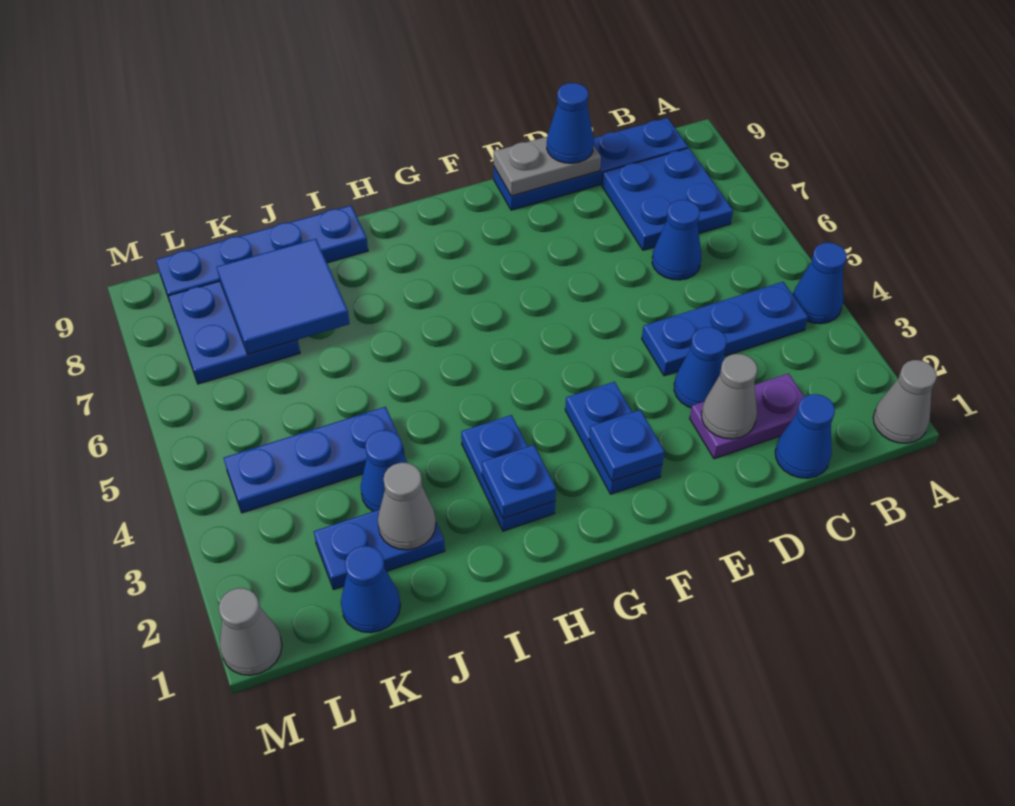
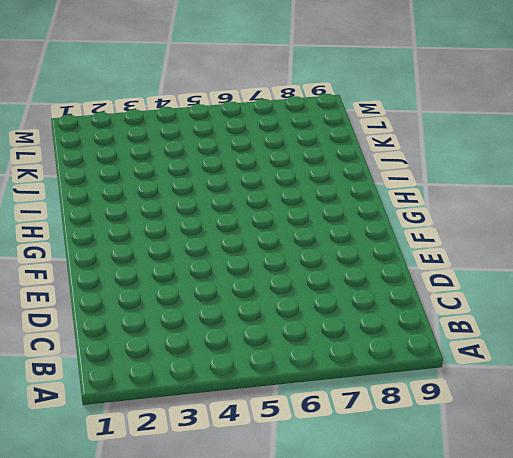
none -> grey cone A1 level 1
none -> blue cone A4 level 1
none -> blue plate B4:D4 level 1

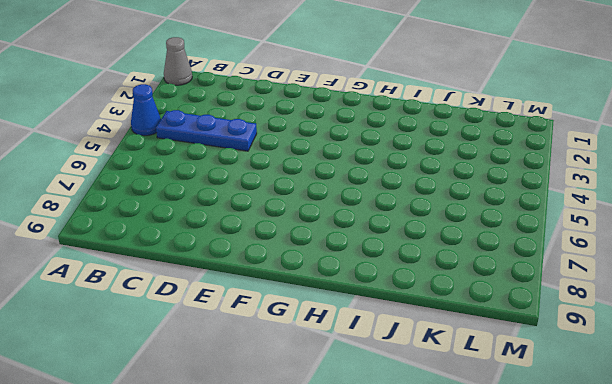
none -> blue plate B7:C8 level 1
none -> blue plate B9:E9 level 1
none -> blue cone C1 level 1

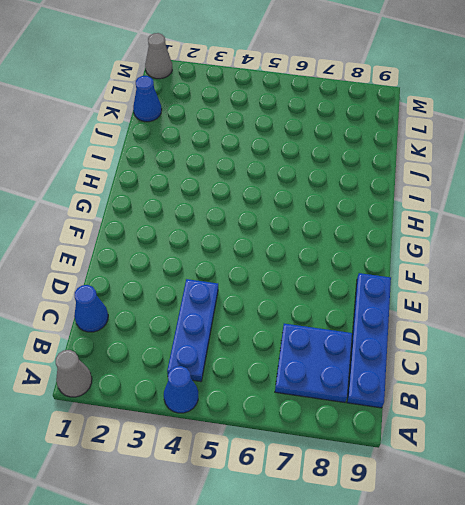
none -> purple plate C2:D2 level 1
none -> blue cone C6 level 1
none -> blue cone D3 level 1

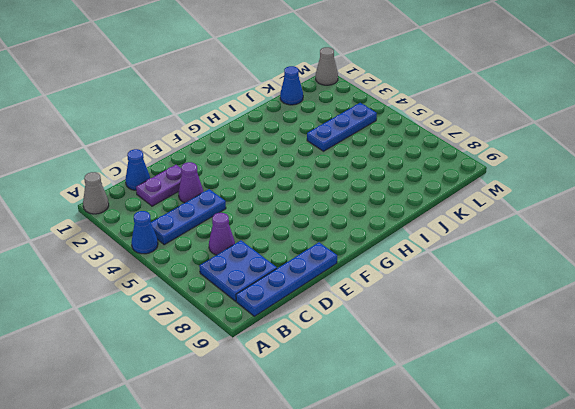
purple cone C6 level 1 -> blue cone C6 level 1
purple cone D3 level 1 -> blue cone D3 level 1
none -> blue plate F2:F3 level 1
none -> blue plate H2:H3 level 1
none -> blue plate I9:L9 level 1

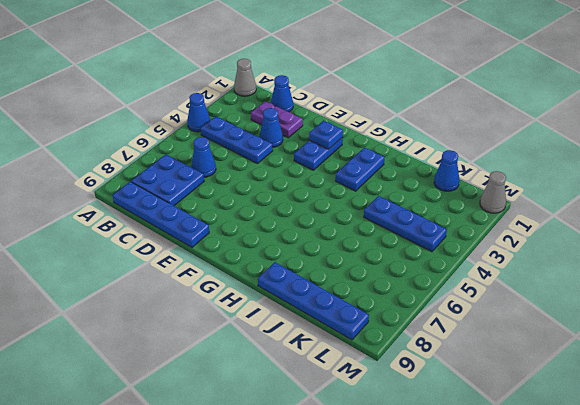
none -> blue plate J2:K2 level 1
none -> blue cone J3 level 1
none -> blue plate K7:L8 level 1

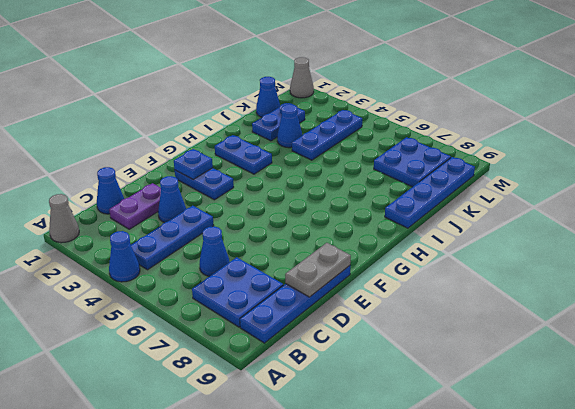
none -> grey cone D2 level 2
none -> blue plate H2 level 2
none -> grey cone J2 level 2

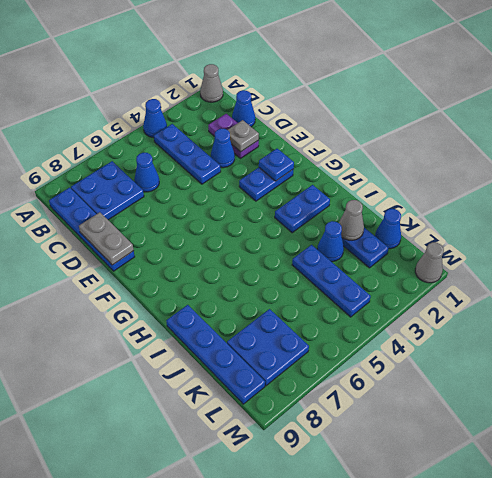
grey plate D2 level 2 -> grey cone D2 level 2
none -> blue plate H2 level 2
none -> blue tile J7:K8 level 2
none -> blue cone D9 level 3

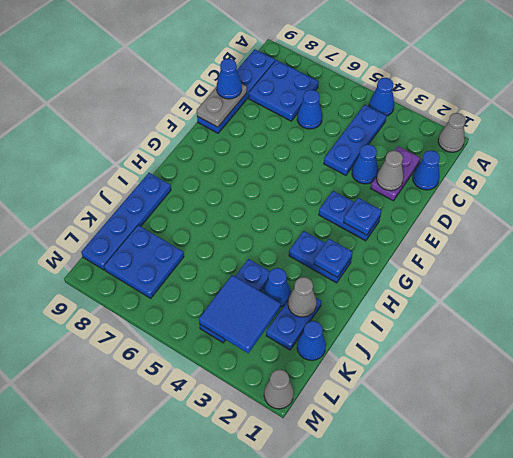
blue tile K3:L4 level 2 -> blue tile J7:K8 level 2

